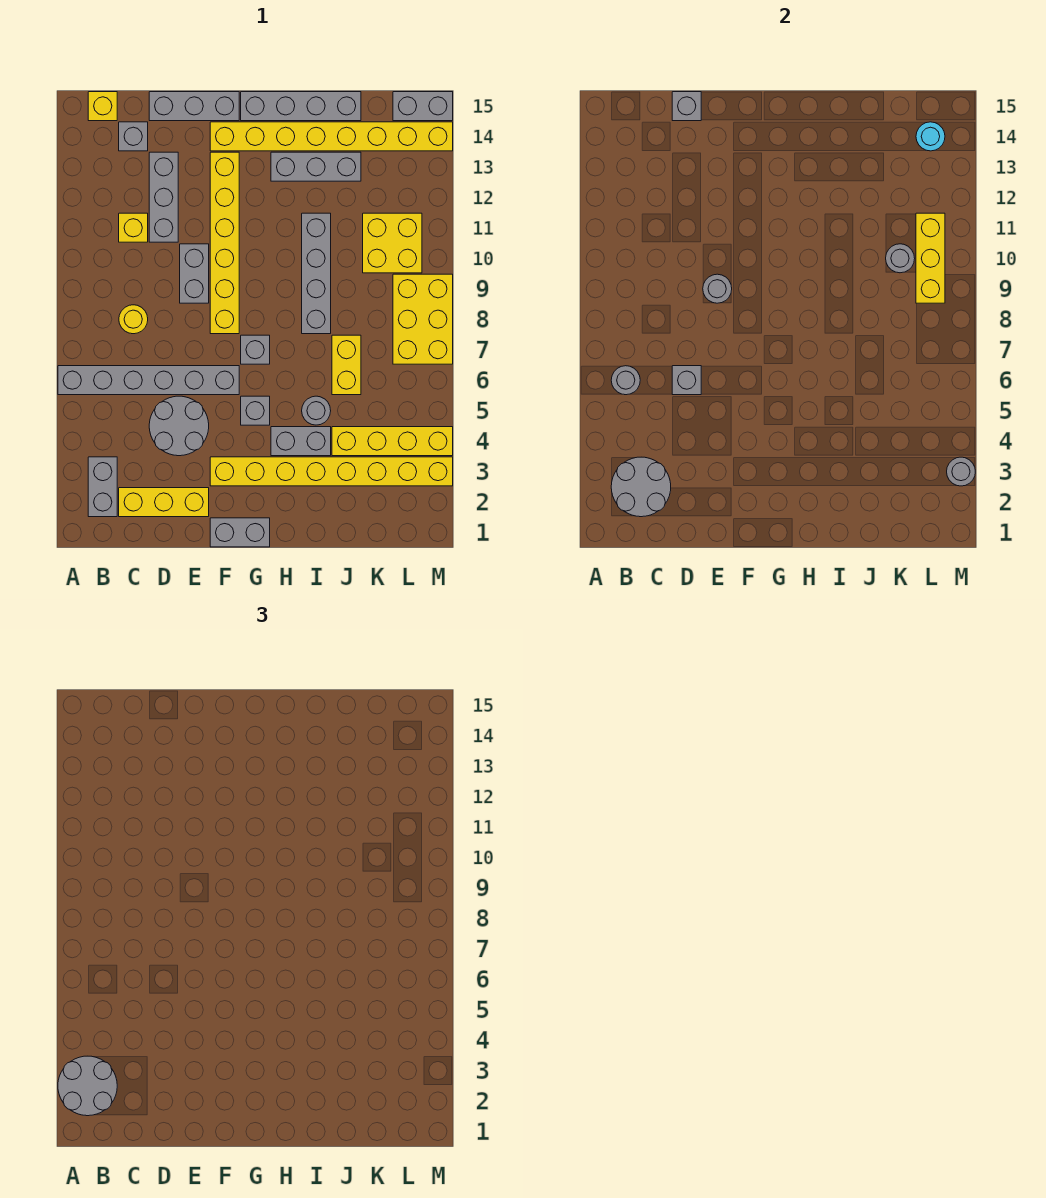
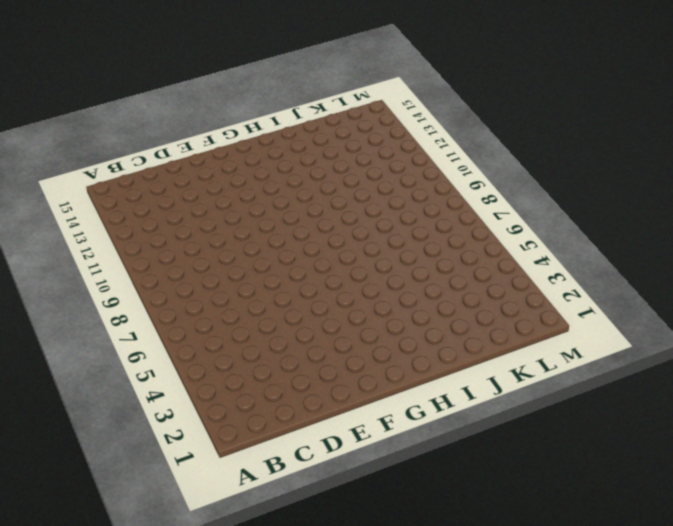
none -> grey brick A6:F6 level 1
none -> grey brick B2:B3 level 1
none -> yellow brick B15 level 1
none -> yellow brick C2:E2 level 1

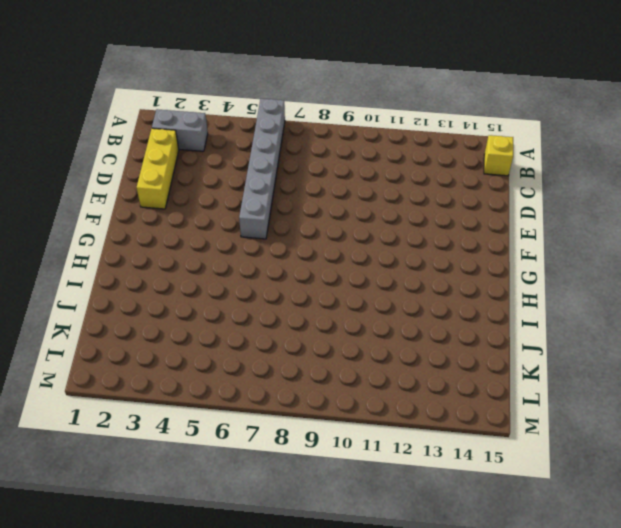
none -> yellow round brick C8 level 1
none -> yellow brick C11 level 1
none -> grey brick C14 level 1
none -> grey round brick D4:E5 level 1

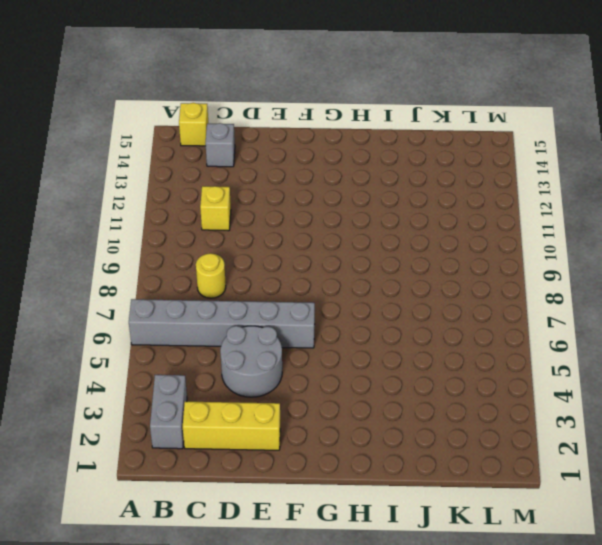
none -> grey brick D11:D13 level 1
none -> grey brick D15:F15 level 1
none -> grey brick E9:E10 level 1
none -> grey brick F1:G1 level 1

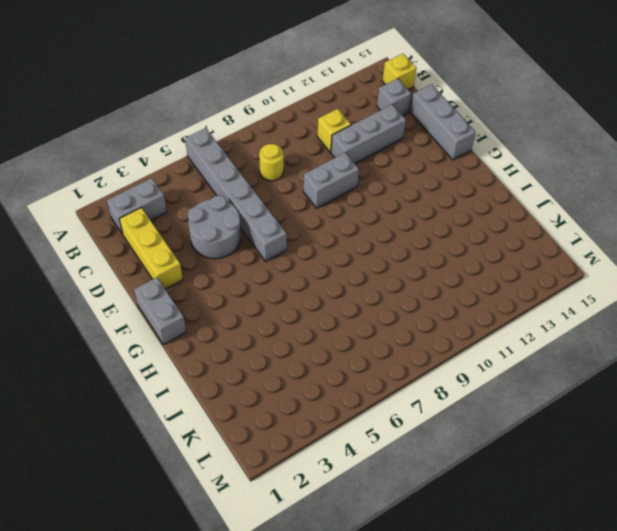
none -> yellow brick F3:M3 level 1
none -> yellow brick F8:F13 level 1
none -> yellow brick F14:M14 level 1
none -> grey brick G5 level 1

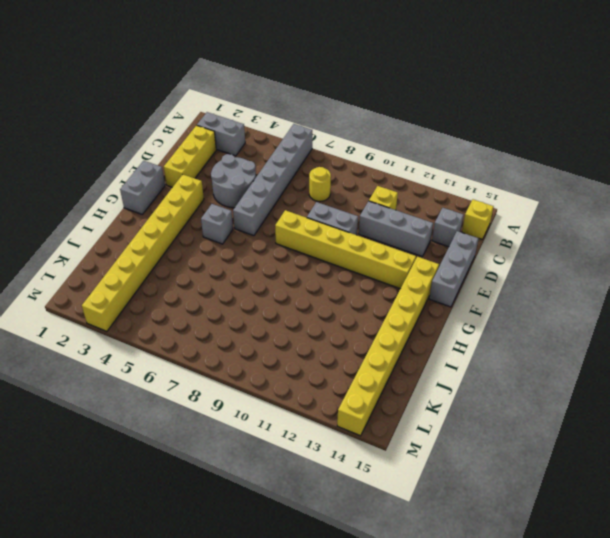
none -> grey brick G7 level 1
none -> grey brick G15:J15 level 1
none -> grey brick H4:I4 level 1
none -> grey brick H13:J13 level 1

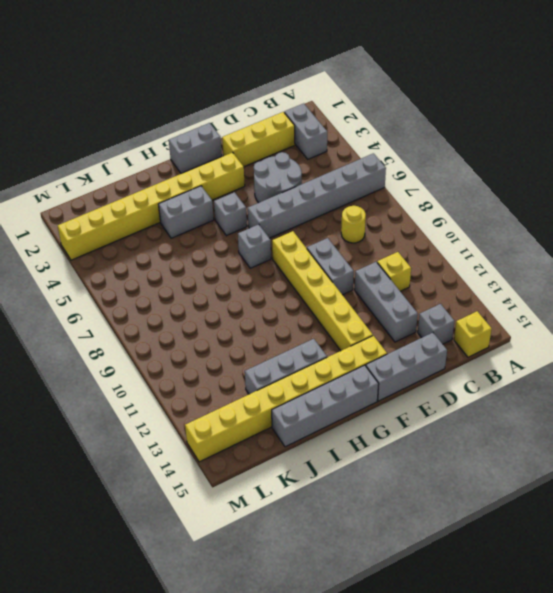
none -> grey round brick I5 level 1
none -> grey brick I8:I11 level 1
none -> yellow brick J4:M4 level 1
none -> yellow brick J6:J7 level 1

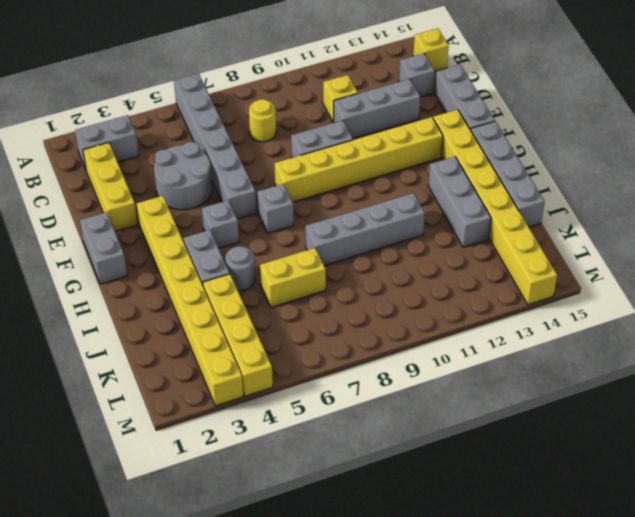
none -> yellow brick K10:L11 level 1
none -> yellow brick L7:M9 level 1
none -> grey brick L15:M15 level 1
none -> grey round brick B2:C3 level 2

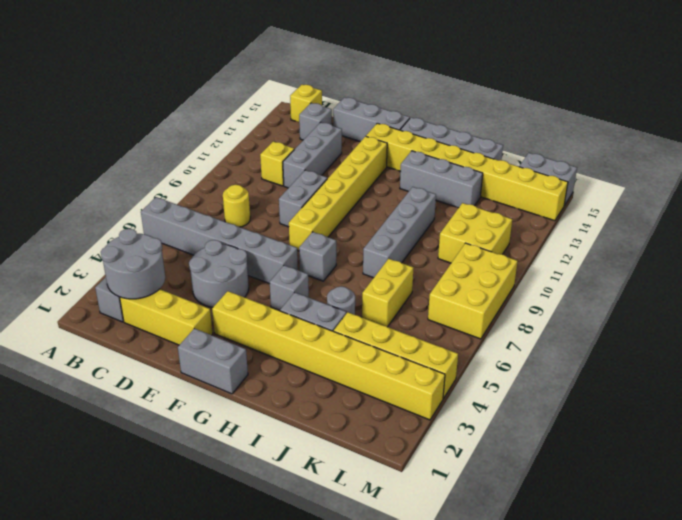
none -> grey round brick B6 level 2
none -> grey brick D6 level 2
none -> grey brick D15 level 2
none -> grey round brick E9 level 2

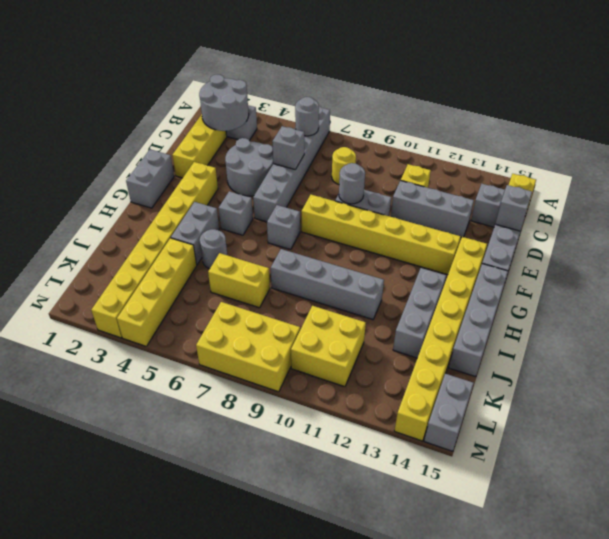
none -> grey round brick K10 level 2
none -> yellow brick L9:L11 level 2
none -> cyan round brick L14 level 2
none -> grey round brick M3 level 2

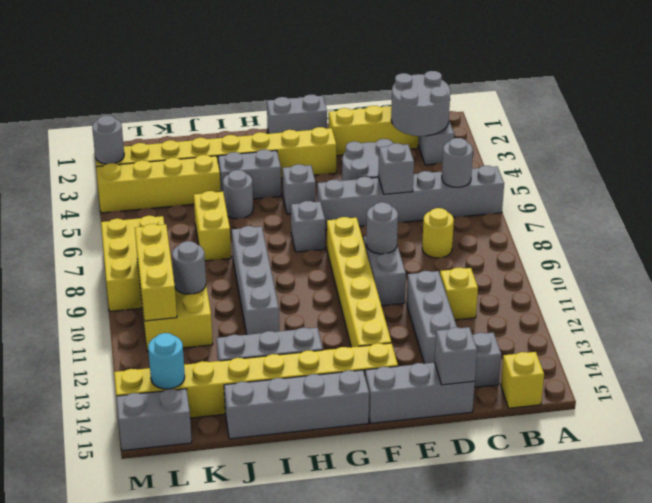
none -> grey round brick A2:B3 level 3

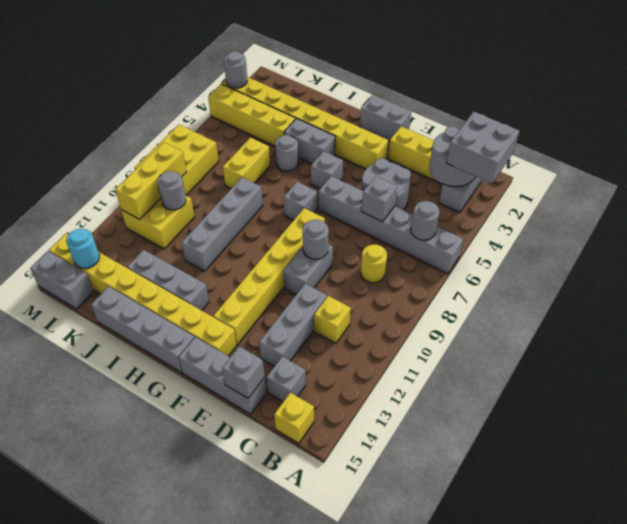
grey brick A2:B3 level 3 -> grey round brick A2:B3 level 3

